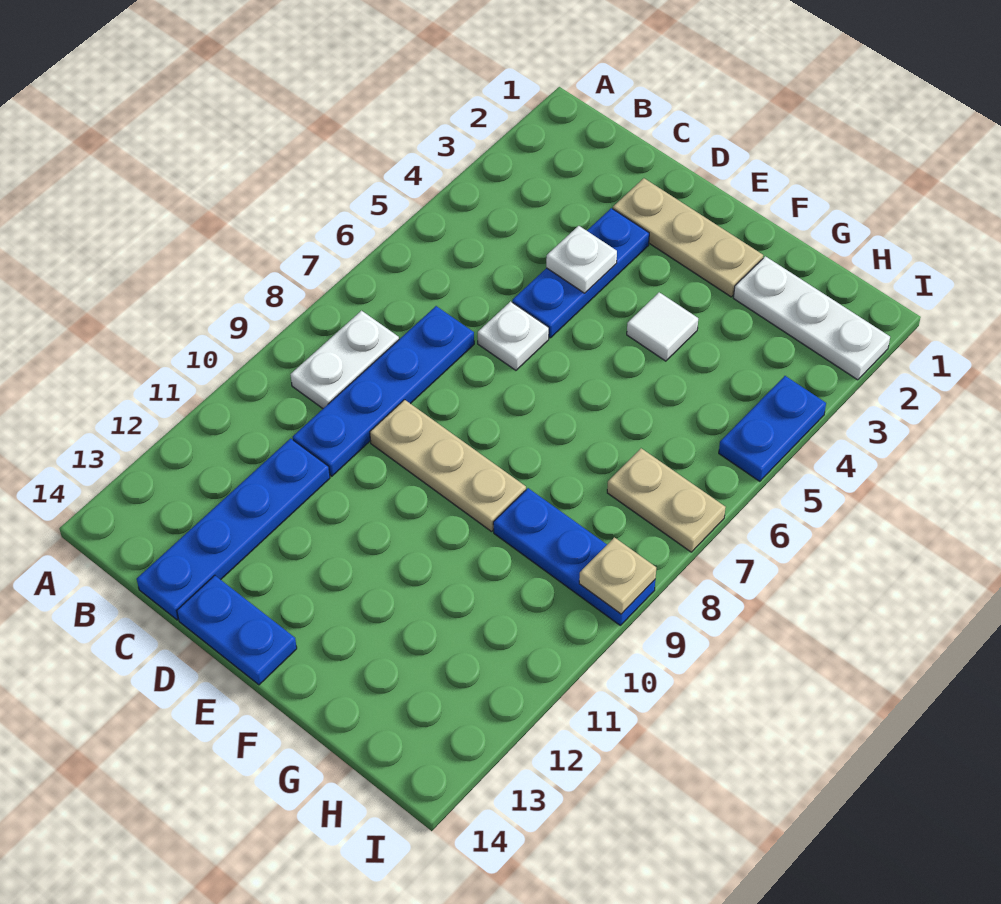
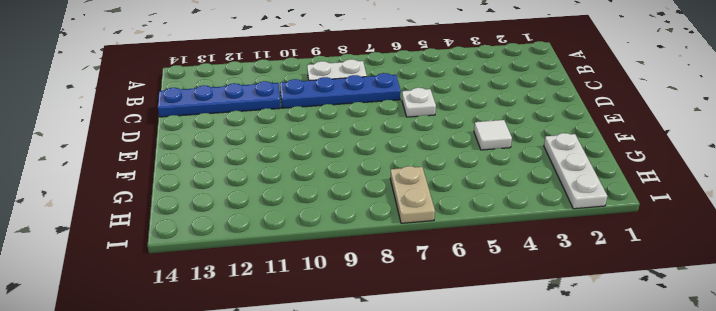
none -> tan plate D2:F2 level 1
none -> blue plate D3:D5 level 1
none -> tan plate D9:F9 level 1

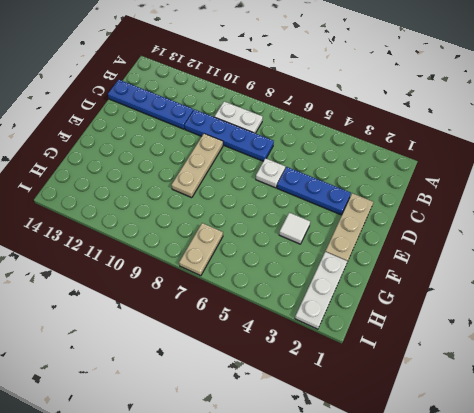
none -> blue plate D14:E14 level 1
none -> blue plate G9:I9 level 1
none -> blue plate I4:I5 level 1

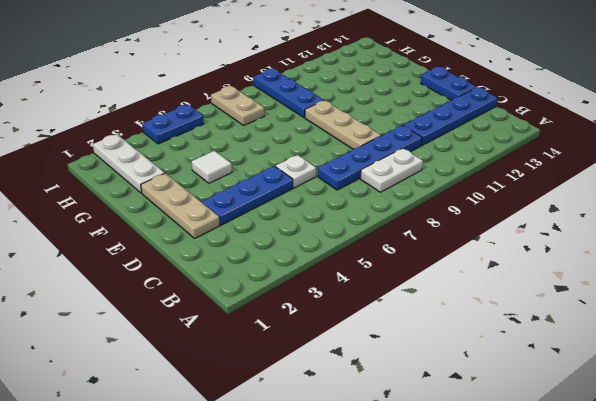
none -> white plate D4 level 2
none -> tan plate I9 level 2

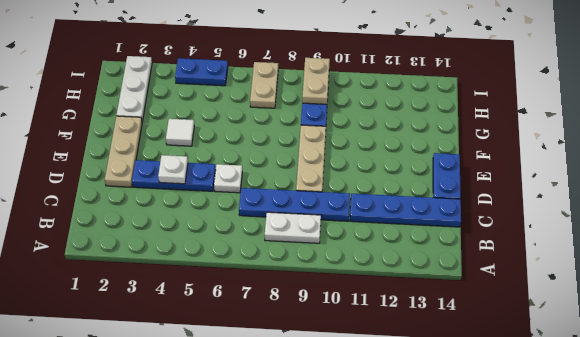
tan plate H9:I9 level 2 -> tan plate I9 level 2

